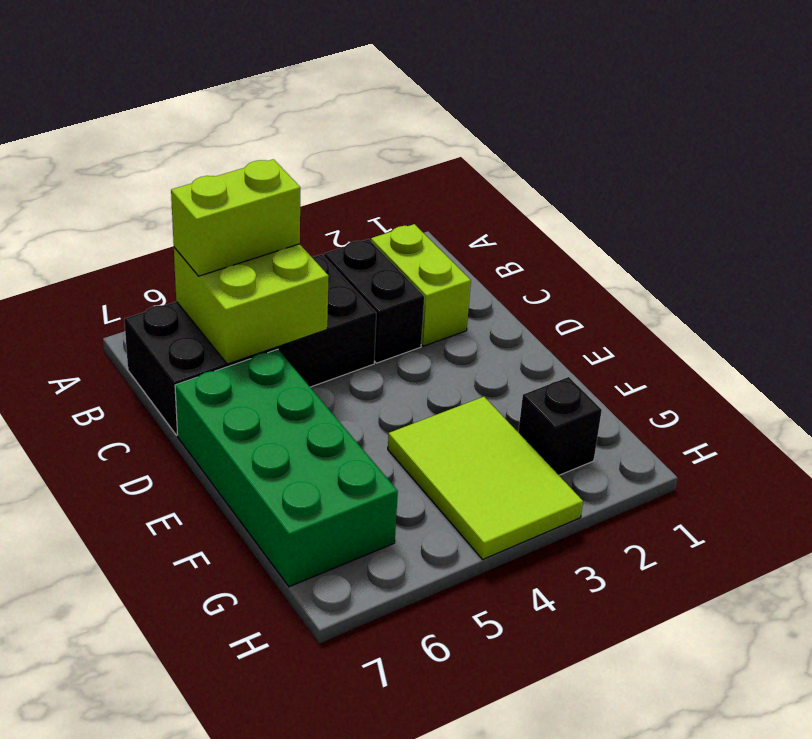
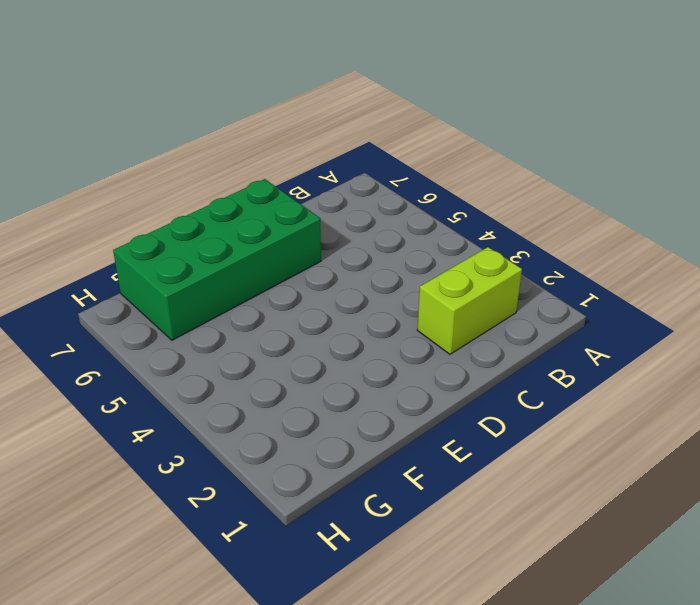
none -> black brick B3:C3 level 1
none -> black brick B4:C7 level 1

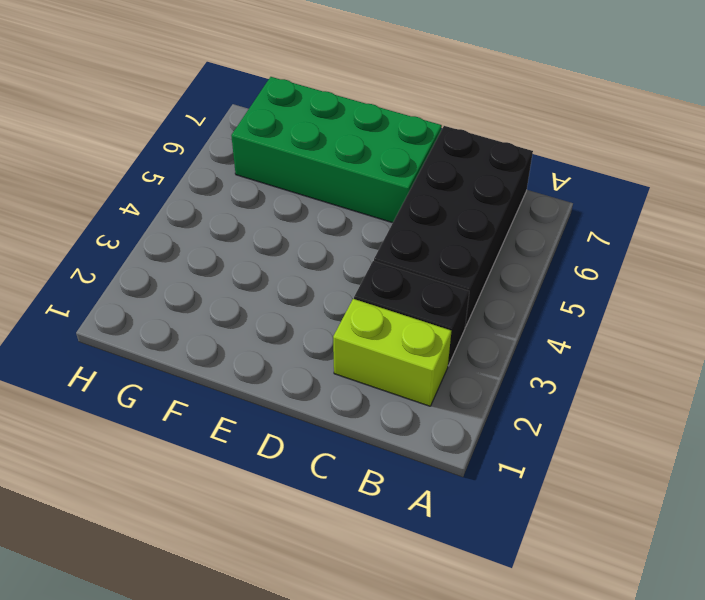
none -> lime tile F3:H4 level 1
none -> black brick G2 level 1

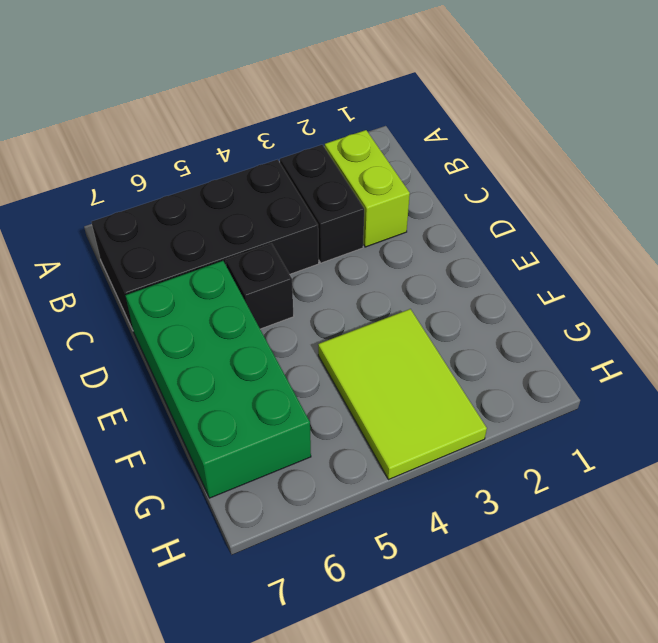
black brick D5 level 1 -> black brick G2 level 1
none -> lime brick B5:C6 level 2
none -> lime brick B5:B6 level 3

